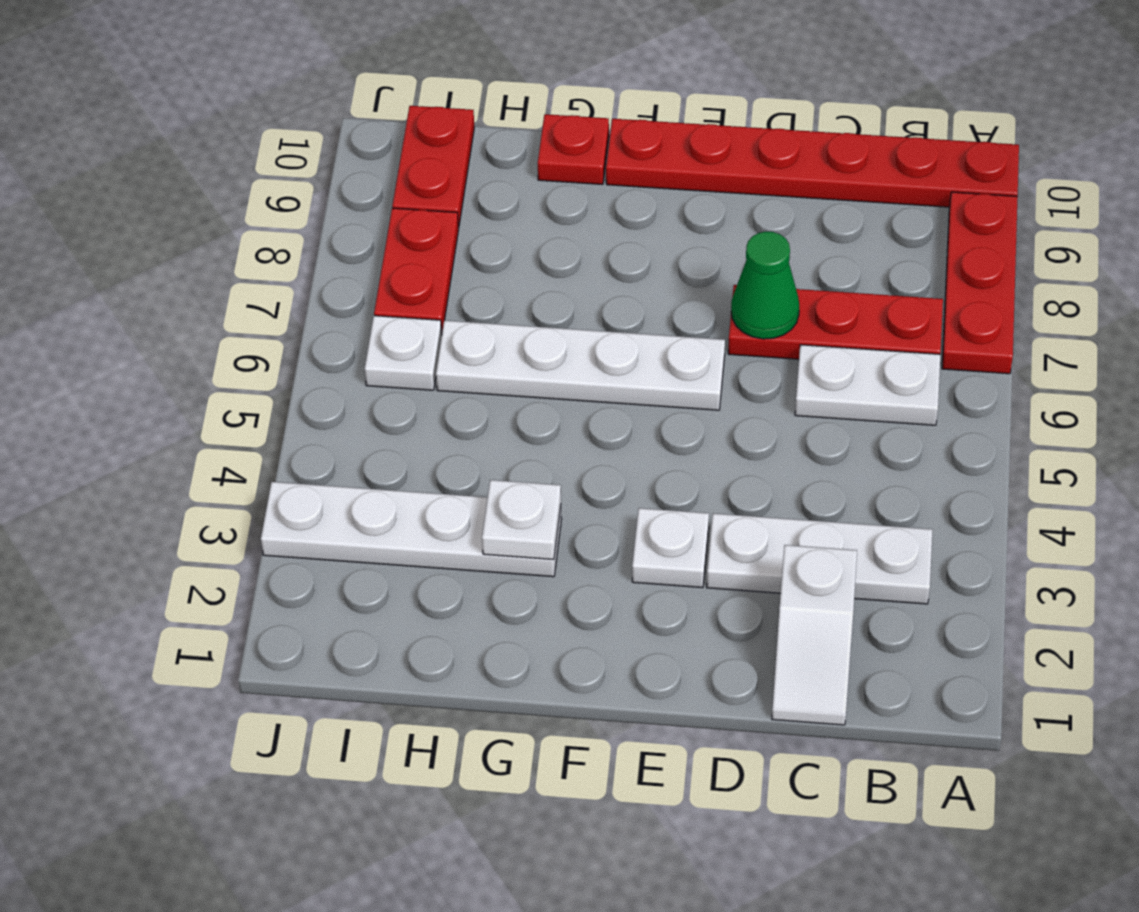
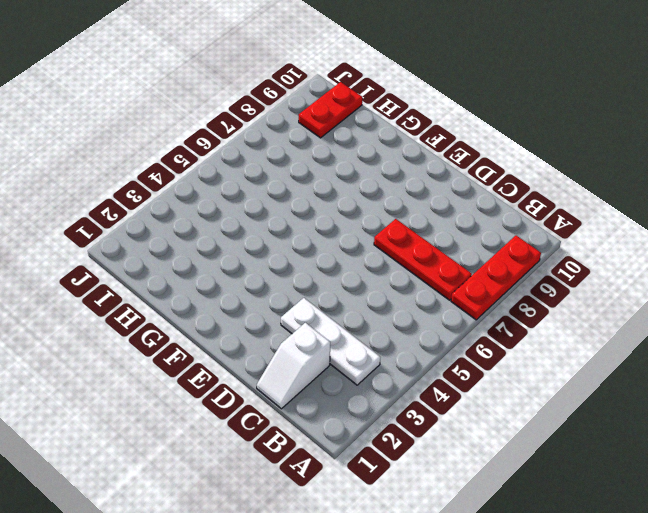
none -> red plate A10:F10 level 1
none -> white plate B6:C6 level 1
none -> white plate E3 level 1

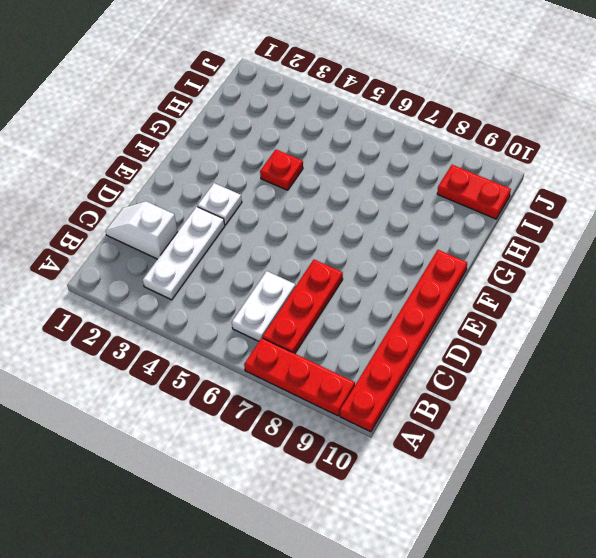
red plate G4 level 1 -> red plate G10 level 1
none -> white plate E6:H6 level 1
none -> white plate G3:J3 level 1
none -> white plate I6 level 1

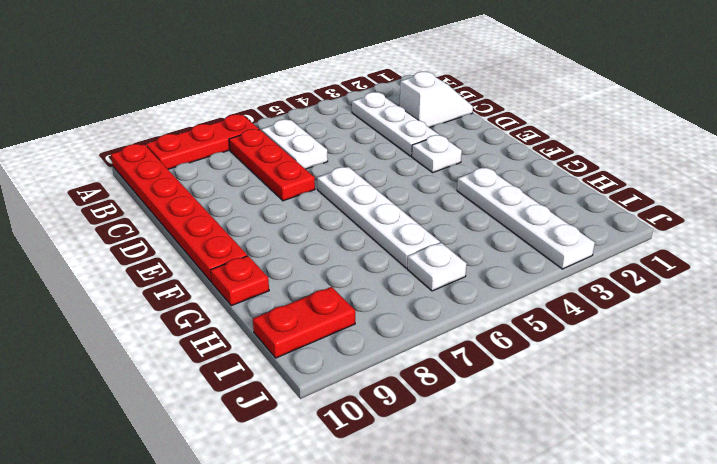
none -> red plate I7:I8 level 1
none -> green cone D7 level 2
none -> white plate G3 level 2

